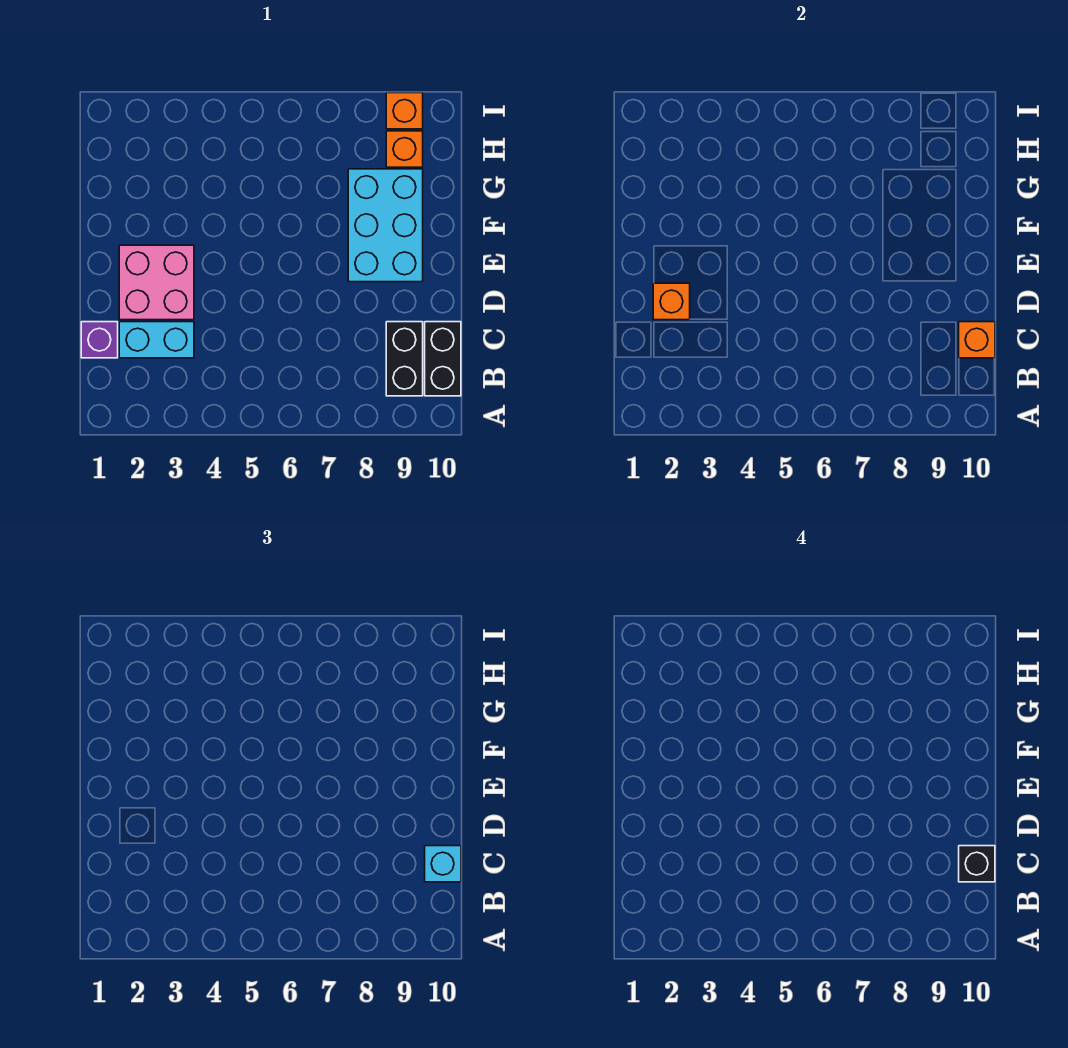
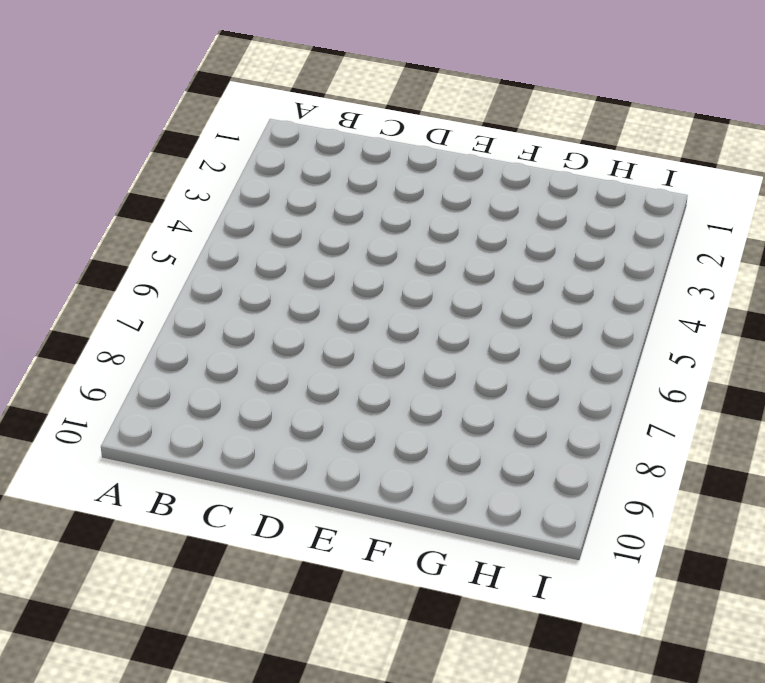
none -> black brick B9:C9 level 1
none -> black brick B10:C10 level 1
none -> purple brick C1 level 1

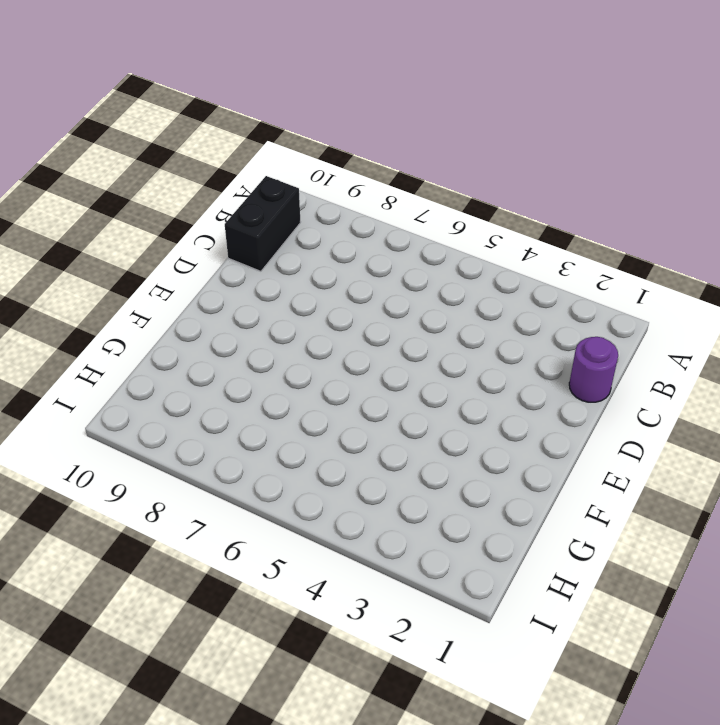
purple round brick C1 level 1 -> purple brick C1 level 1
none -> black brick B9:C9 level 1
none -> cyan brick C2:C3 level 1
none -> pink brick D2:E3 level 1

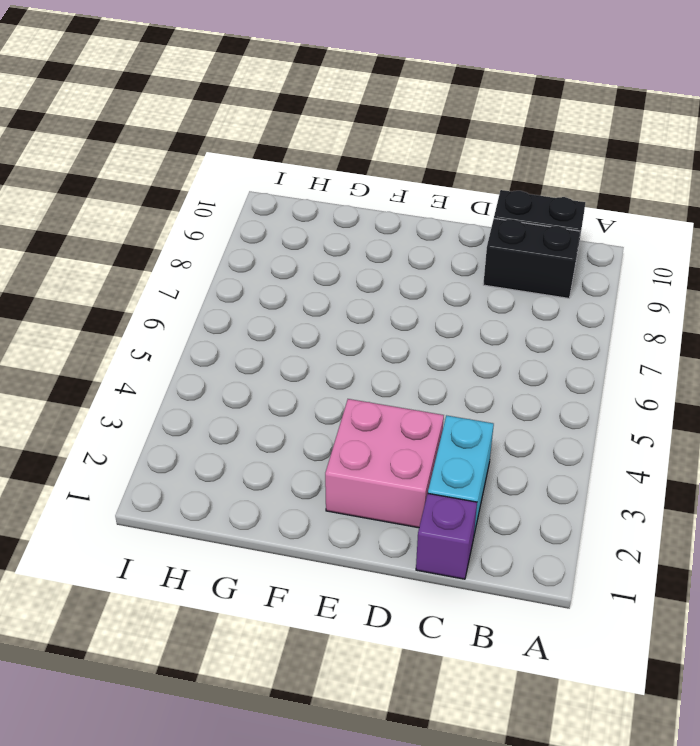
none -> cyan brick E8:G9 level 1
none -> orange brick H9 level 1
none -> orange brick I9 level 1

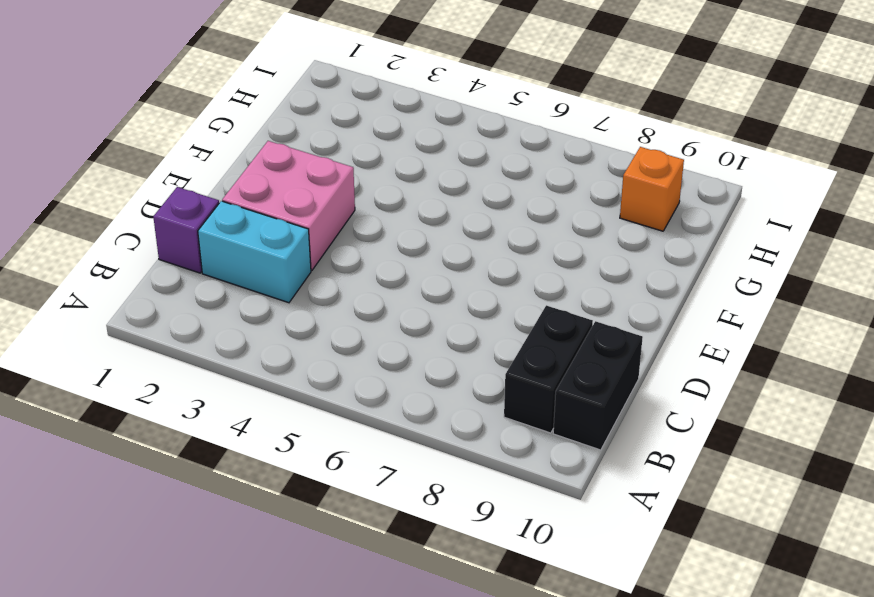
none -> cyan brick E8:G9 level 1
none -> orange brick I9 level 1
none -> orange brick C10 level 2

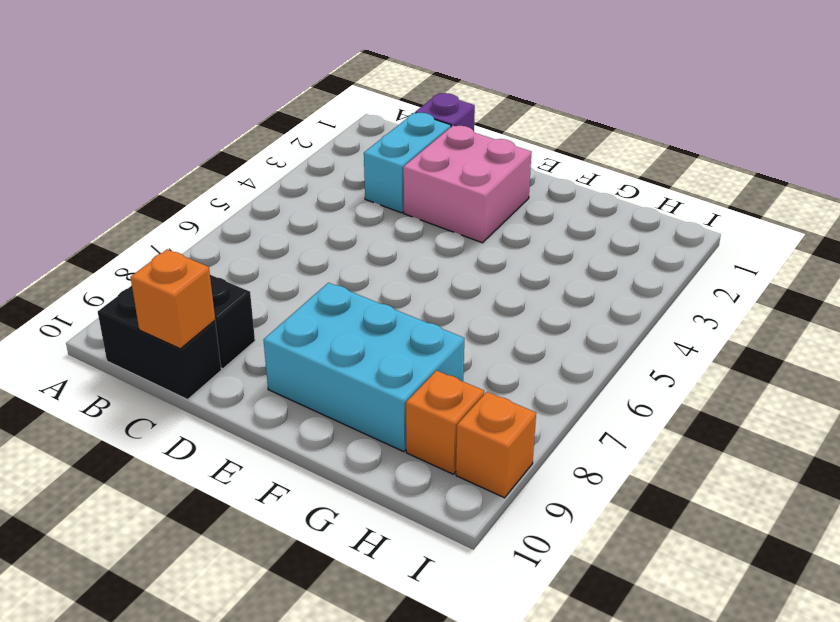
none -> orange brick D2 level 2
none -> cyan brick C10 level 3
none -> black brick C10 level 4

